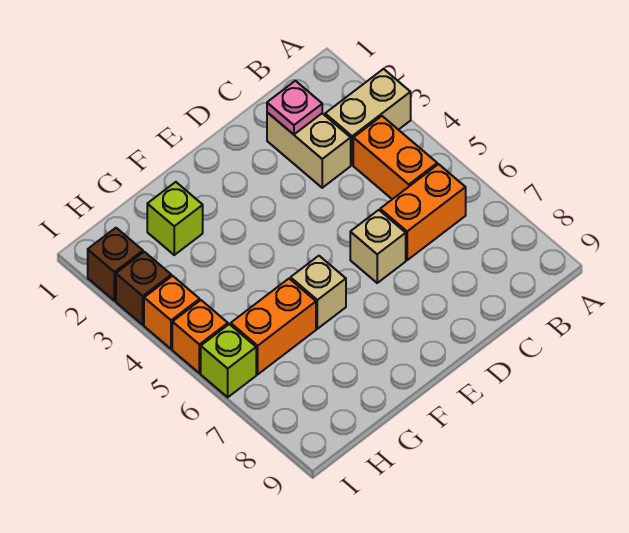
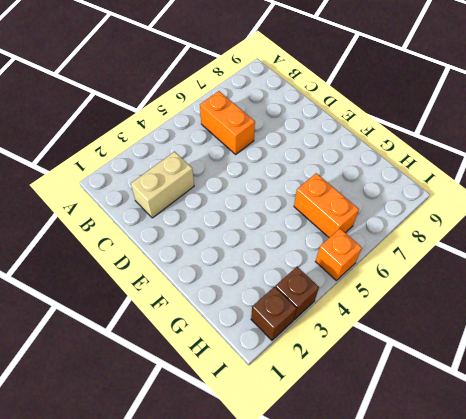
none -> tan brick A3:B3 level 1
none -> orange brick B4:B5 level 1
none -> tan brick D6 level 1

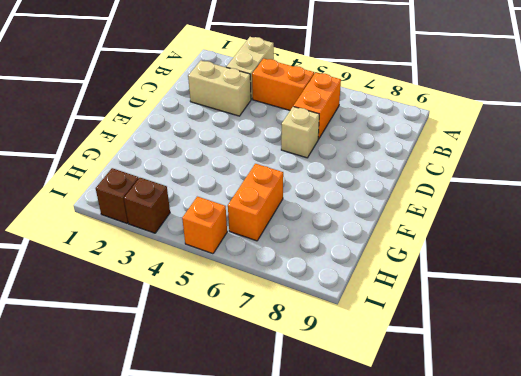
none -> tan brick F6 level 1
none -> lime brick G2 level 1
none -> orange brick I4 level 1

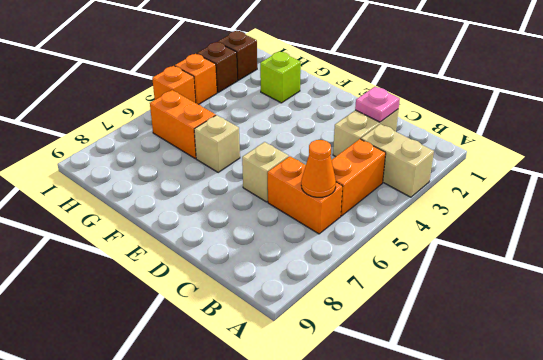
orange cone B6 level 2 -> none
none -> lime brick I6 level 1

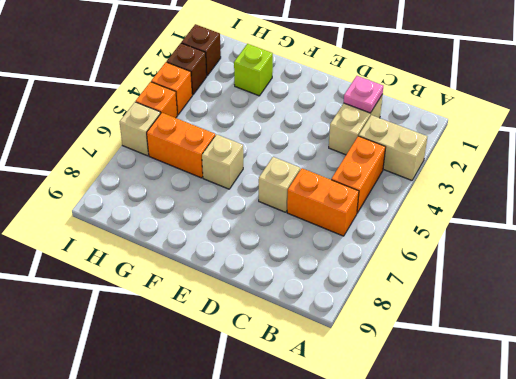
tan brick I6 level 1 -> lime brick I6 level 1

